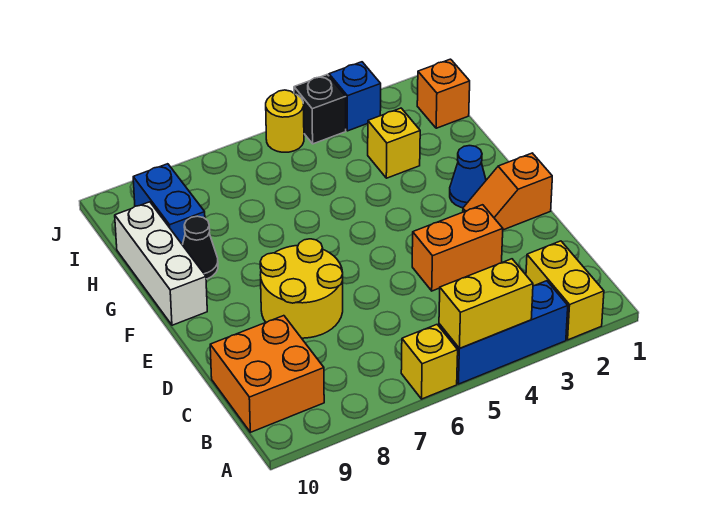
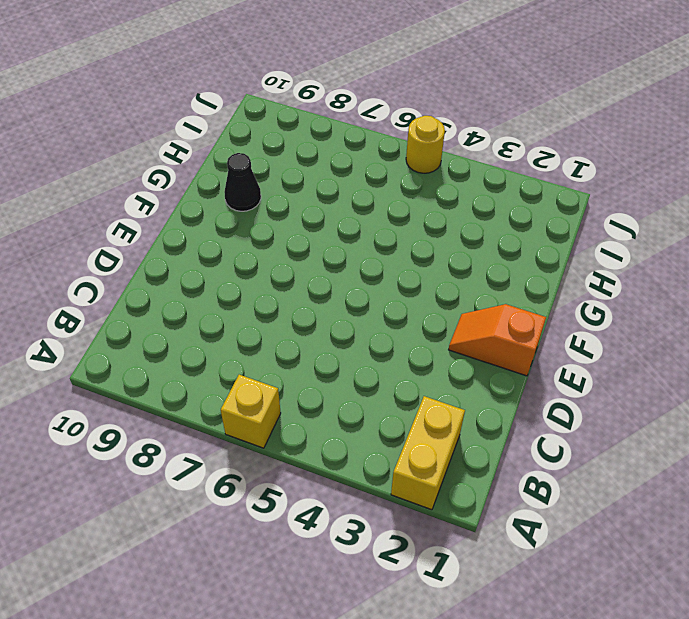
none -> blue brick A3:A5 level 1
none -> orange brick B9:C10 level 1
none -> orange brick D3:D4 level 1

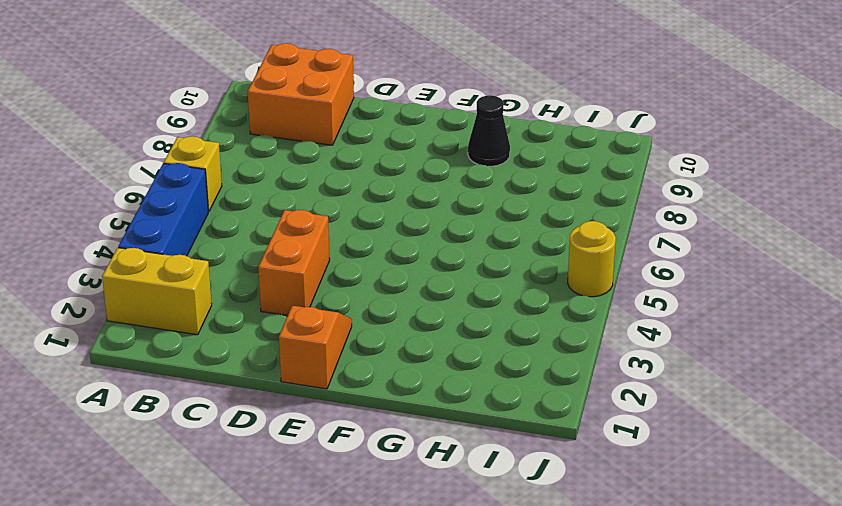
none -> yellow round brick D7:E8 level 1
none -> blue cone F2 level 1
none -> white brick F10:H10 level 1

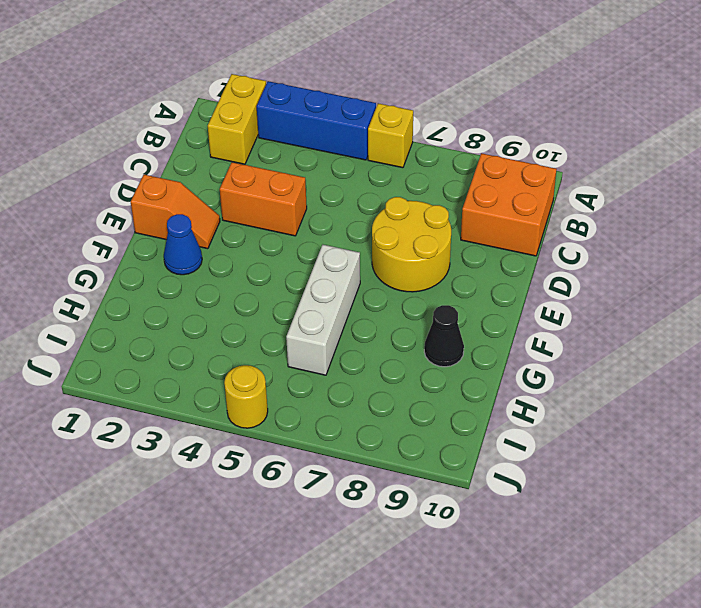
white brick F6:H6 level 1 -> white brick F10:H10 level 1
none -> yellow brick H3 level 1
none -> blue brick H9:I9 level 1
none -> orange brick I1 level 1

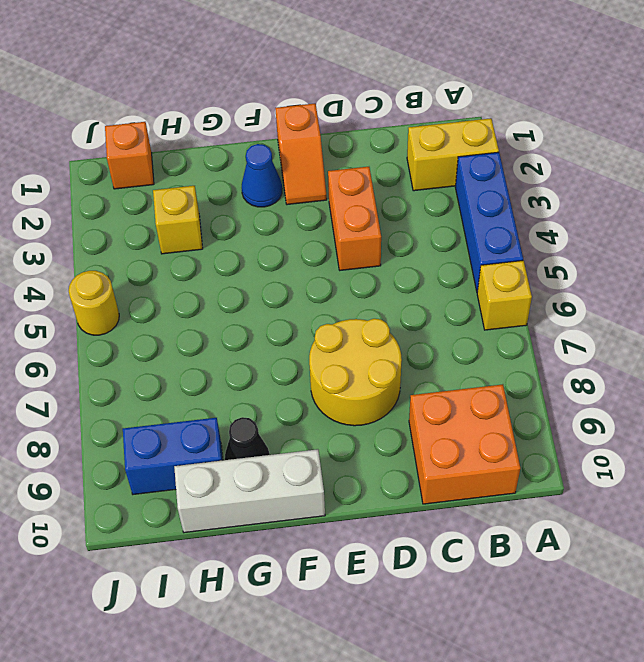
none -> blue brick J3 level 1
none -> black brick J4 level 1
none -> yellow brick A4:A5 level 2

